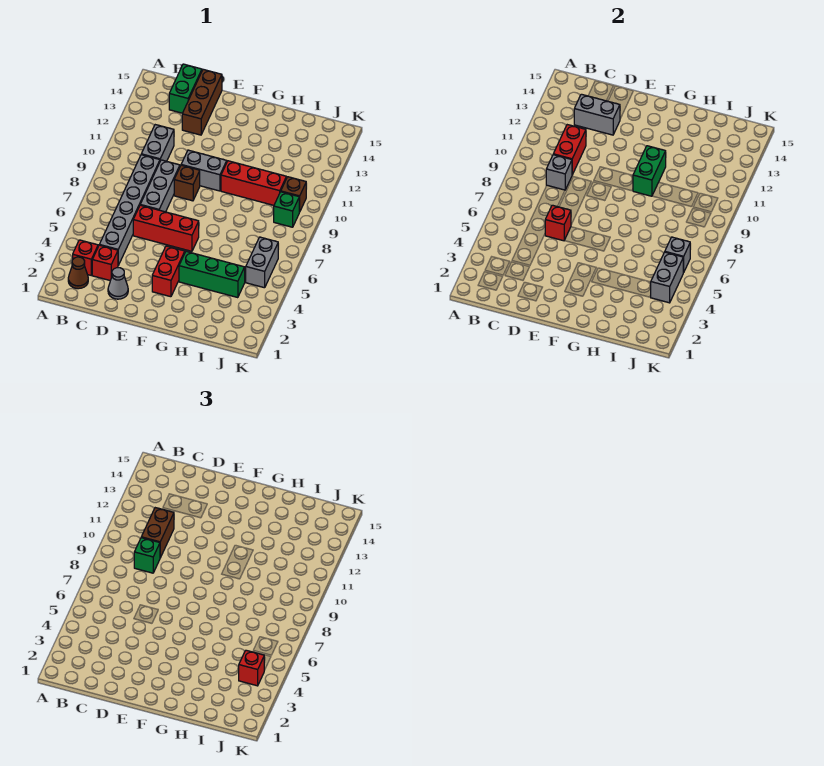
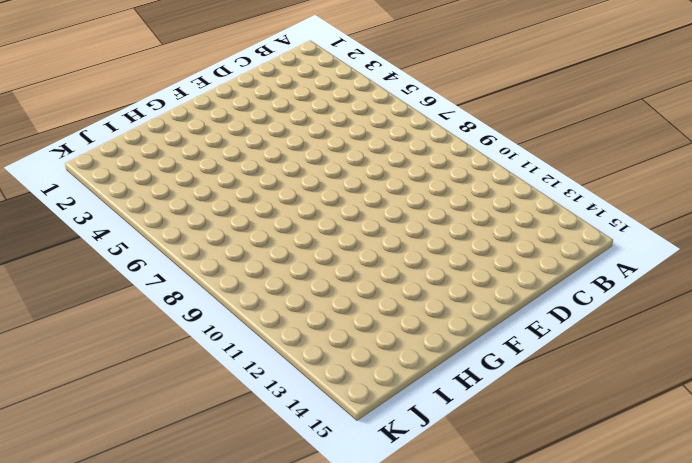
none -> brown cone B2 level 1
none -> red brick B3 level 1
none -> red brick C3 level 1

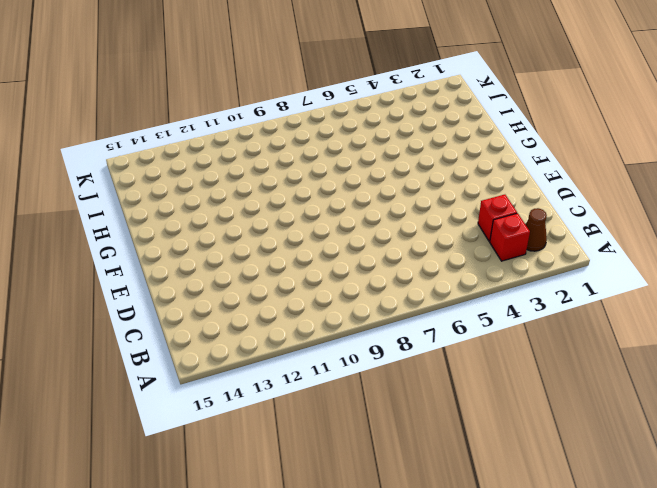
none -> grey brick C4:C9 level 1
none -> grey brick C10:C11 level 1
none -> green brick C14:C15 level 1

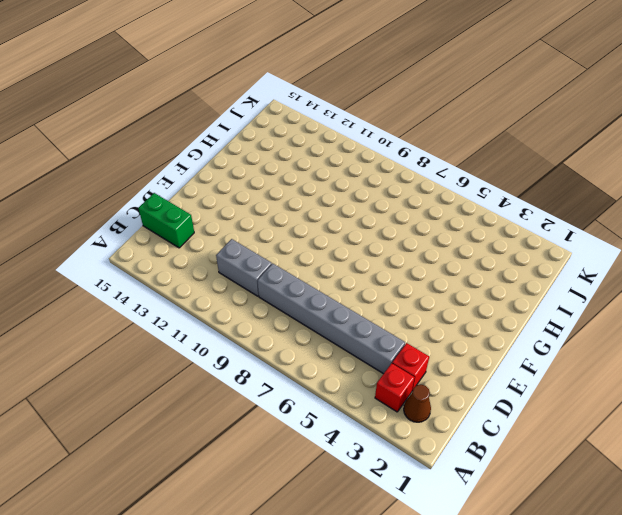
none -> grey cone D2 level 1
none -> red brick D6:F6 level 1
none -> grey brick D7:D9 level 1

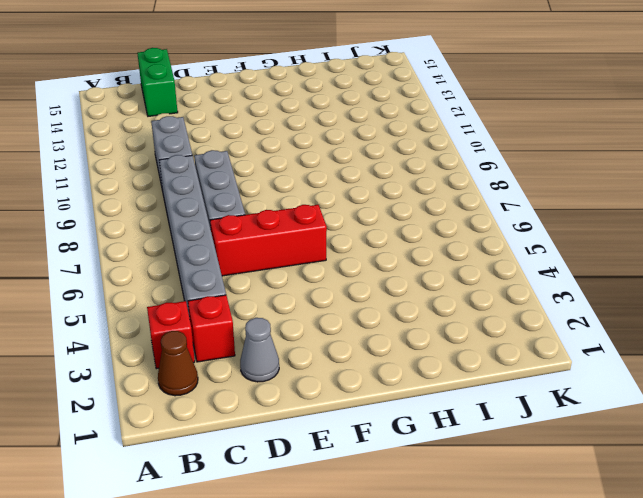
none -> brown brick D13:D15 level 1
none -> brown brick E9 level 1
none -> grey brick E10:F10 level 1

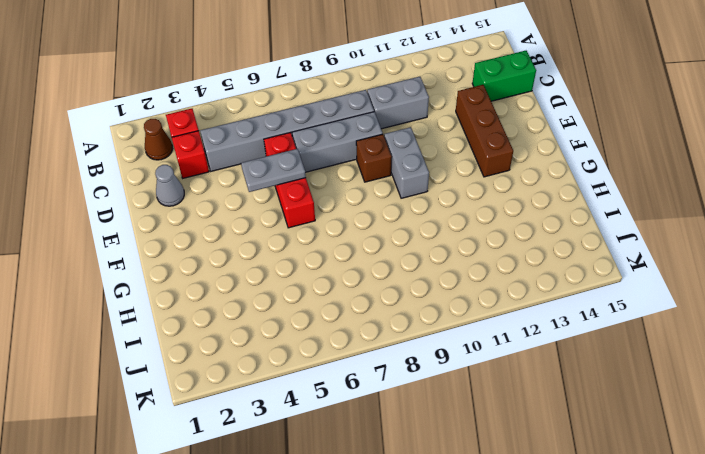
brown brick D13:F13 level 1 -> brown brick D13:D15 level 1
grey plate E5:E6 level 2 -> none
none -> red brick F3:F4 level 1
none -> green brick G4:I4 level 1
none -> red brick G10:I10 level 1

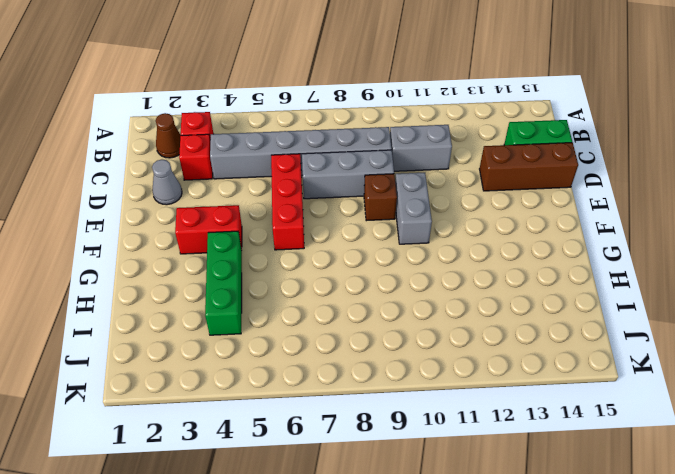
none -> red brick G10:I10 level 1
none -> grey brick J5:J6 level 1
none -> green brick J9 level 1

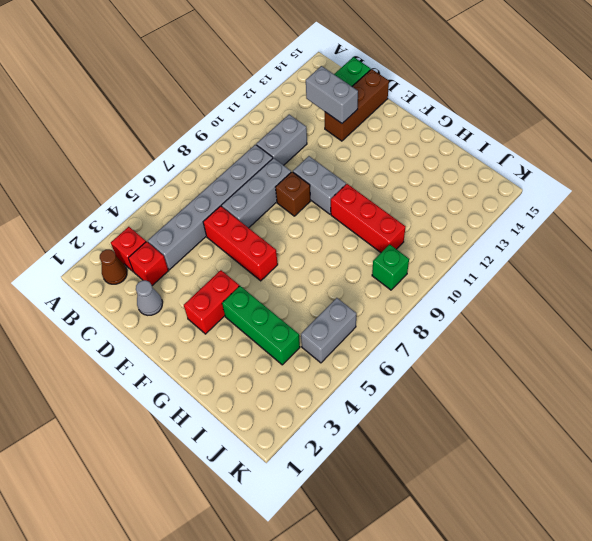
none -> brown brick J10 level 1
none -> grey brick C9 level 2
none -> red brick C10:C11 level 2

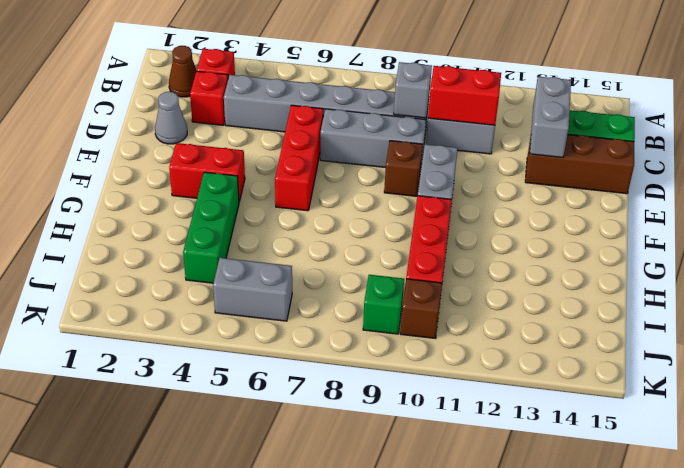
none -> red brick D6 level 2
none -> green brick G10:G11 level 2
none -> grey brick J4:J5 level 2

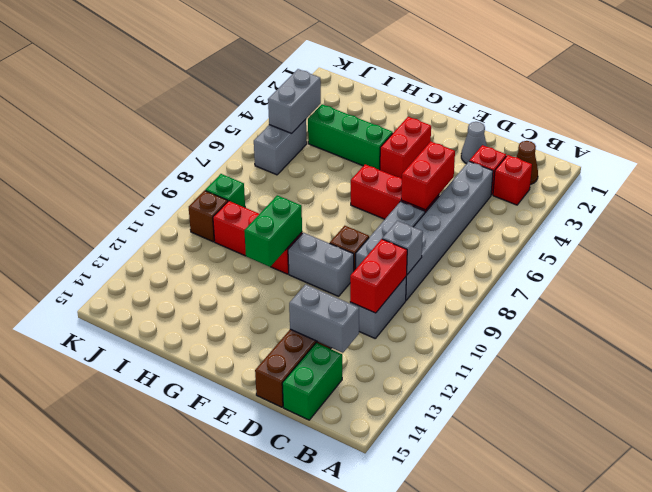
red brick D5:D6 level 2 -> red brick D6 level 2
none -> grey brick J6 level 2
none -> green brick C9 level 3
none -> brown brick C10:C11 level 3

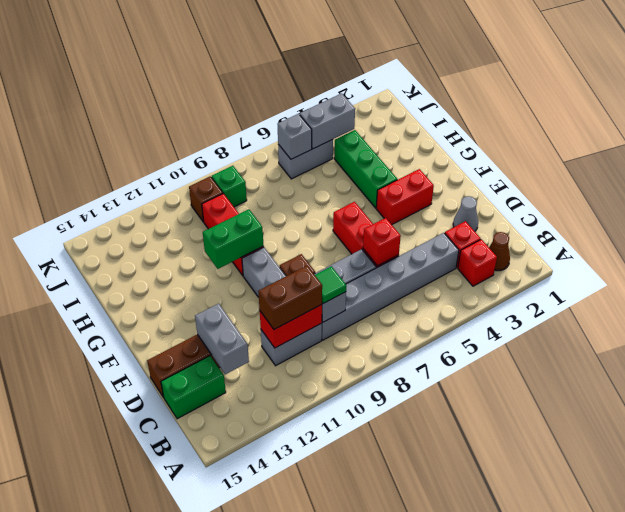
green tile C9 level 3 -> green brick C9 level 3
none -> red brick J4 level 3

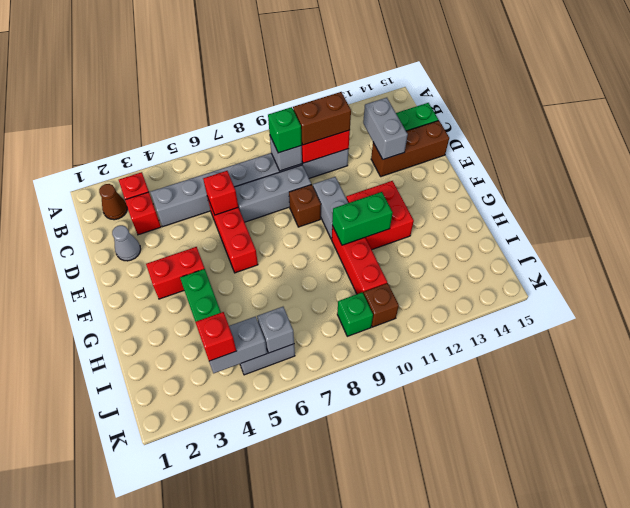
red brick F11:G12 level 1 -> none

